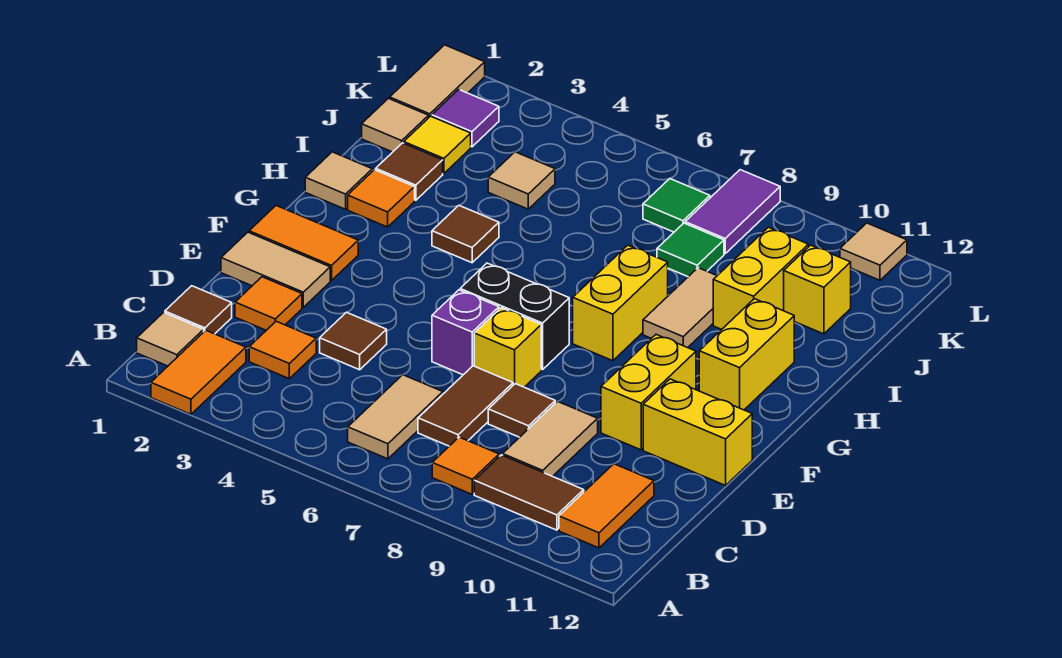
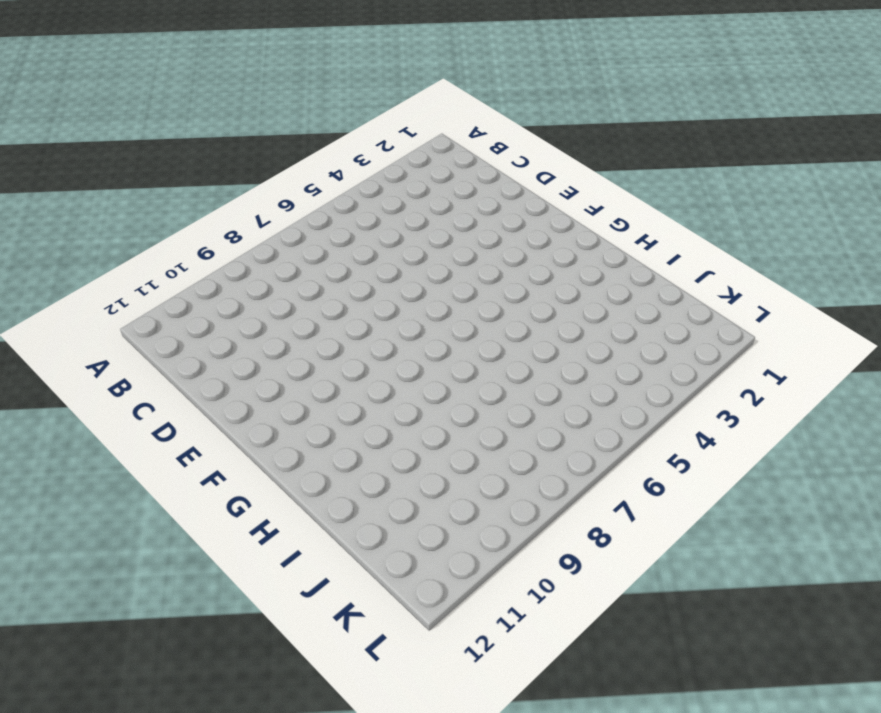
none -> orange tile A2:B2 level 1
none -> tan tile B1 level 1
none -> tan tile B6:C6 level 1
none -> orange tile B8 level 1

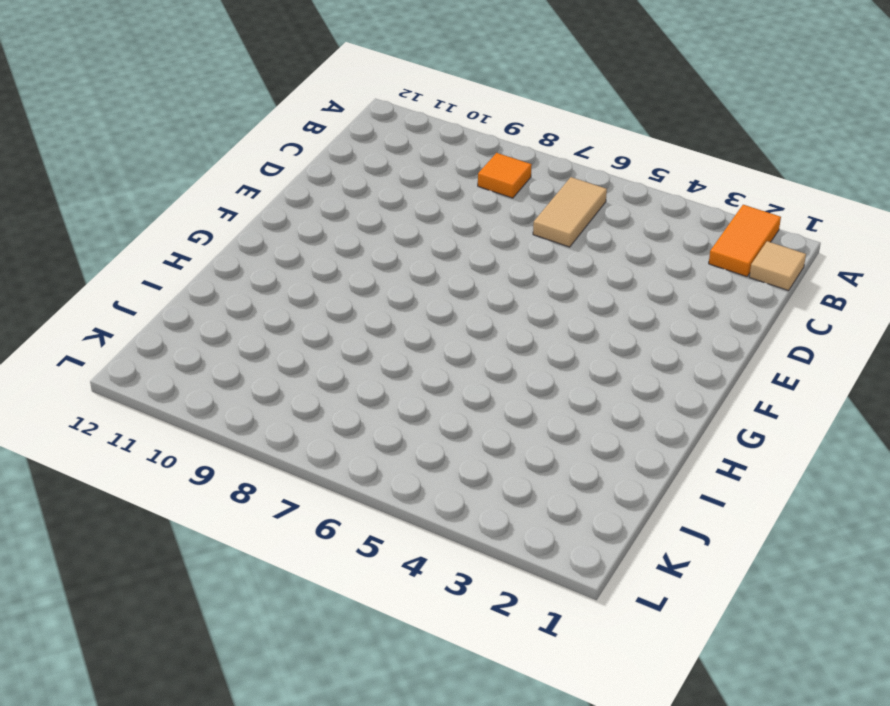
none -> brown tile B9:B10 level 1
none -> orange tile B11:C11 level 1
none -> brown tile C1 level 1
none -> orange tile C3 level 1

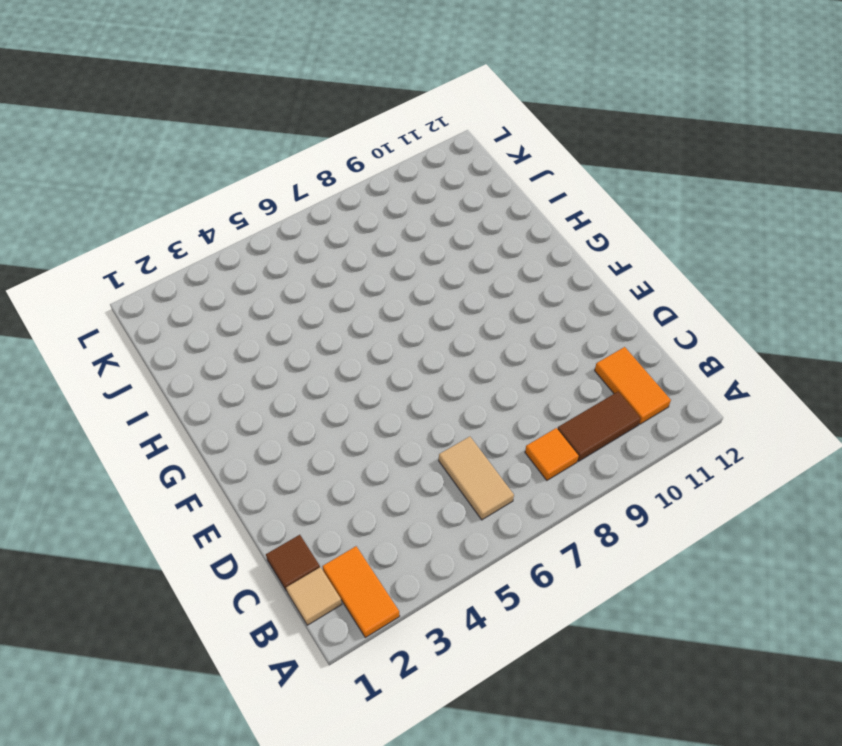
none -> orange tile C3 level 1
none -> brown tile C7:D7 level 1
none -> tan tile C9:D9 level 1
none -> orange tile D2 level 1

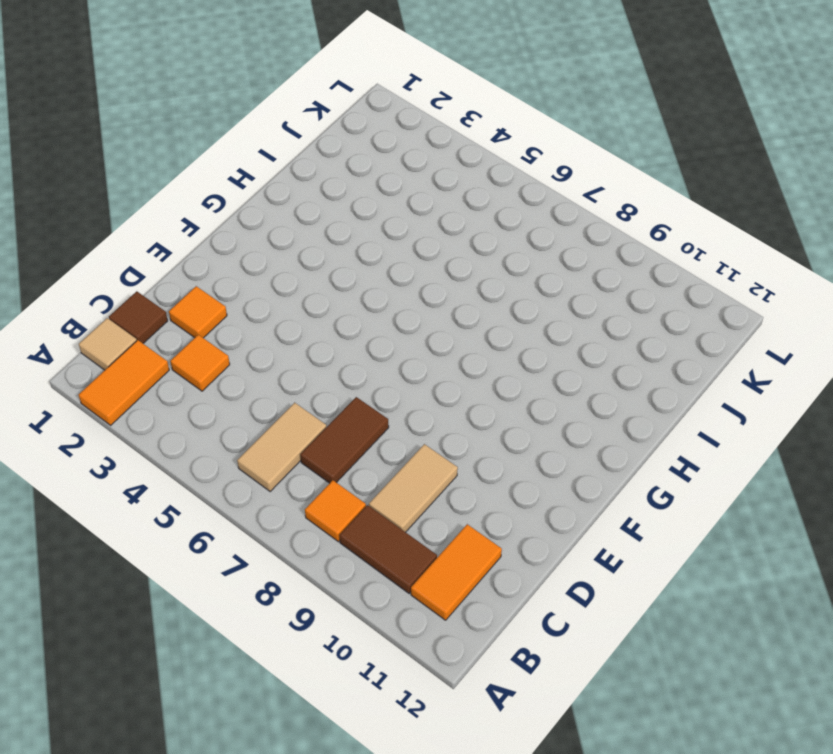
none -> brown tile D4 level 1
none -> brown tile D8 level 1
none -> tan tile E1:E2 level 1
none -> purple brick E6 level 1

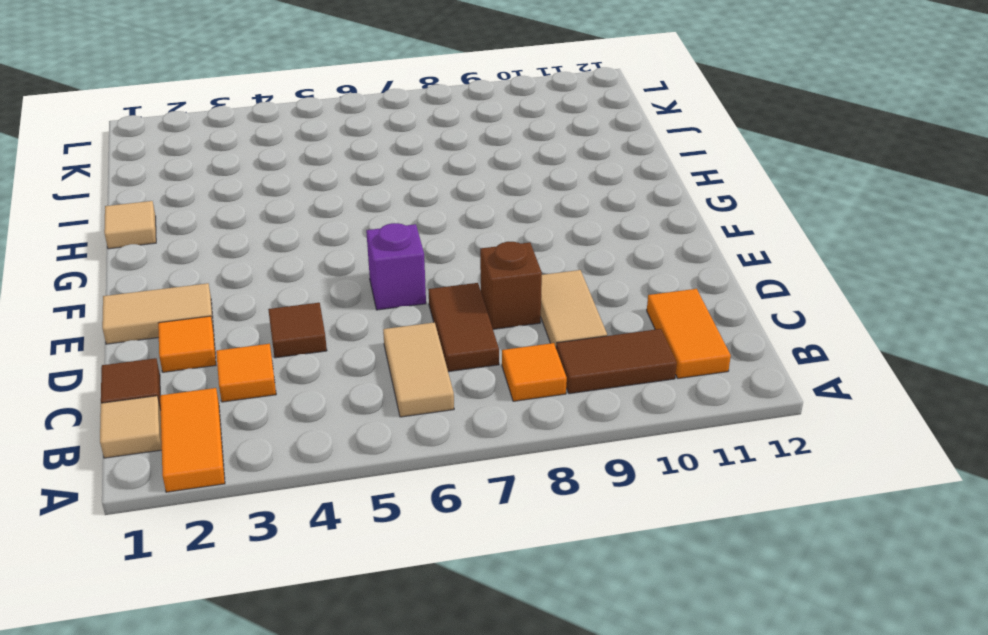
brown brick D8 level 1 -> brown tile D8 level 1
none -> yellow brick E7 level 1
none -> yellow brick E10:F10 level 1
none -> yellow brick E11:E12 level 1
none -> orange tile F1:F2 level 1

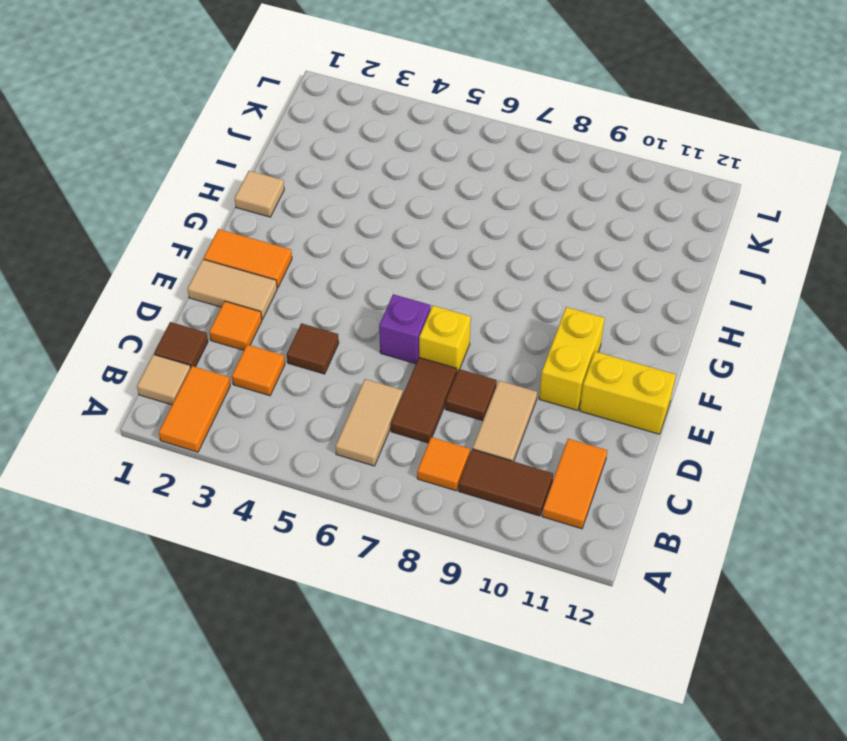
none -> black brick F6:F7 level 1
none -> yellow brick G8:H8 level 1
none -> yellow brick G11:H11 level 1
none -> orange tile H2 level 1

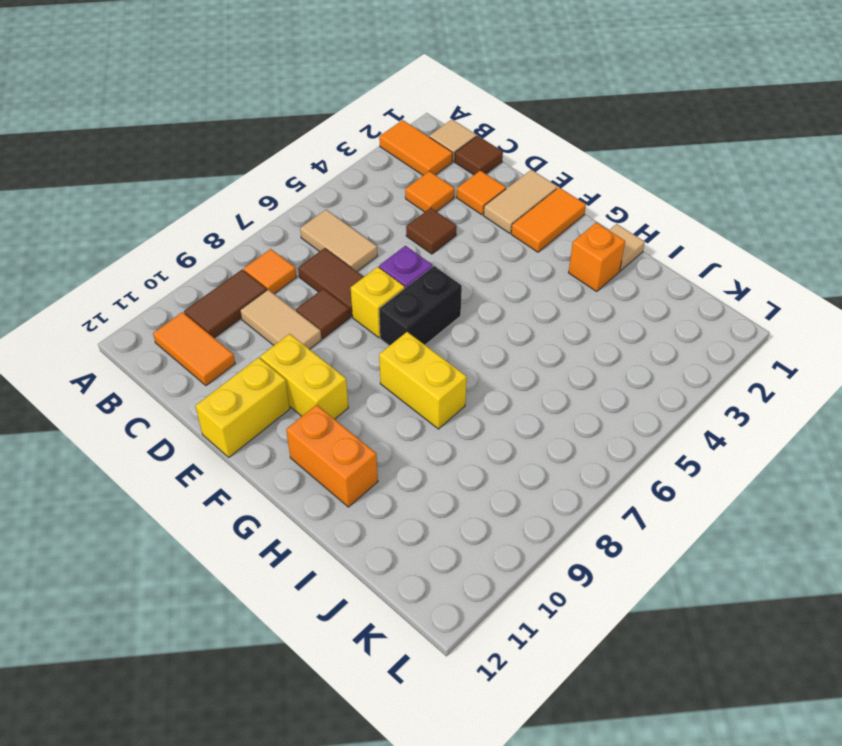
orange brick G11:H11 level 1 -> yellow brick G11:H11 level 1
orange brick H2 level 1 -> orange tile H2 level 1
none -> brown tile H4 level 1
none -> tan tile H9:I9 level 1
none -> brown tile I2 level 1
none -> yellow brick I10:J10 level 1

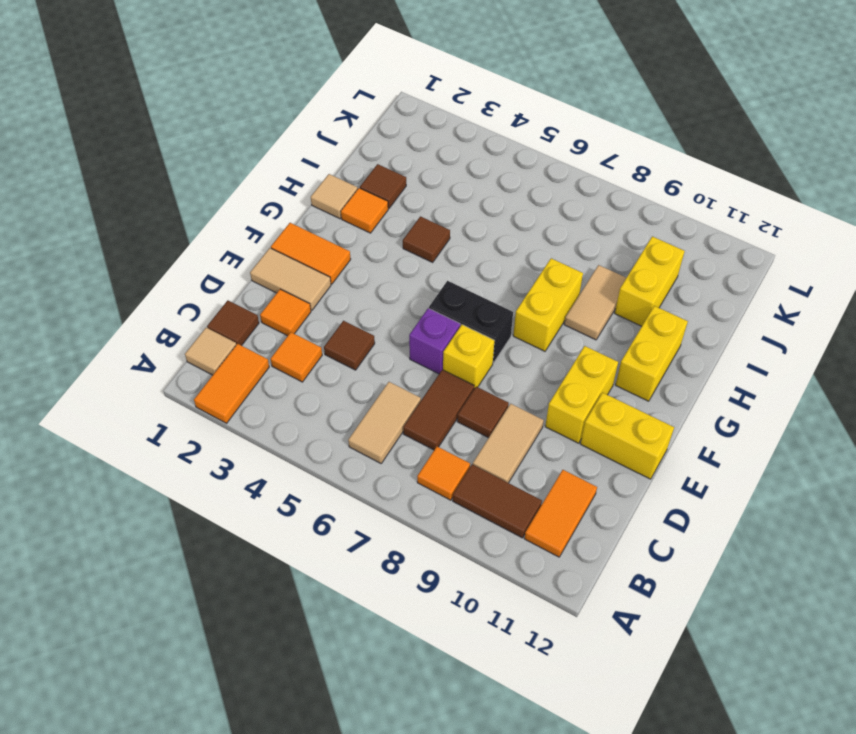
none -> tan tile J1 level 1
none -> yellow tile J2 level 1
none -> tan tile J4 level 1
none -> green tile J8 level 1

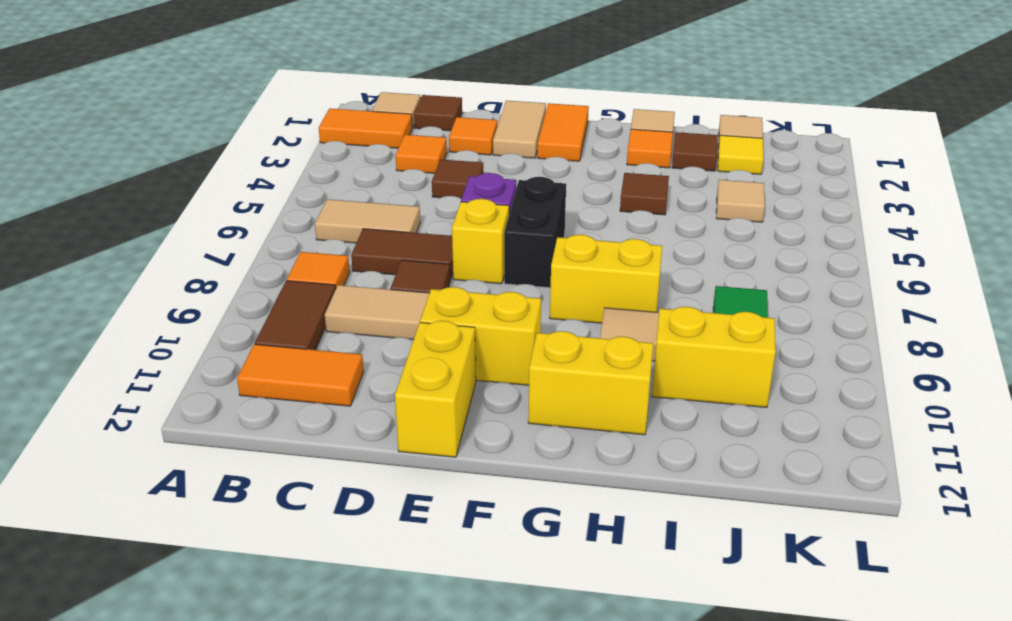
none -> yellow brick J11 level 1
none -> tan tile K1:L1 level 1
none -> purple tile K2 level 1
none -> green tile K7 level 1

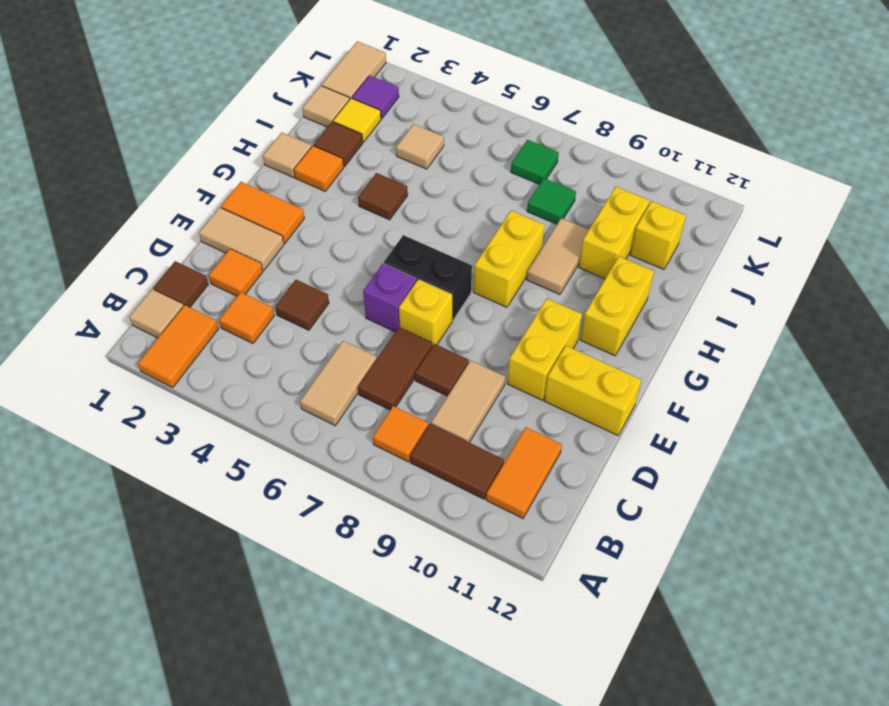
none -> purple tile K8:L8 level 1
none -> tan tile L11 level 1

